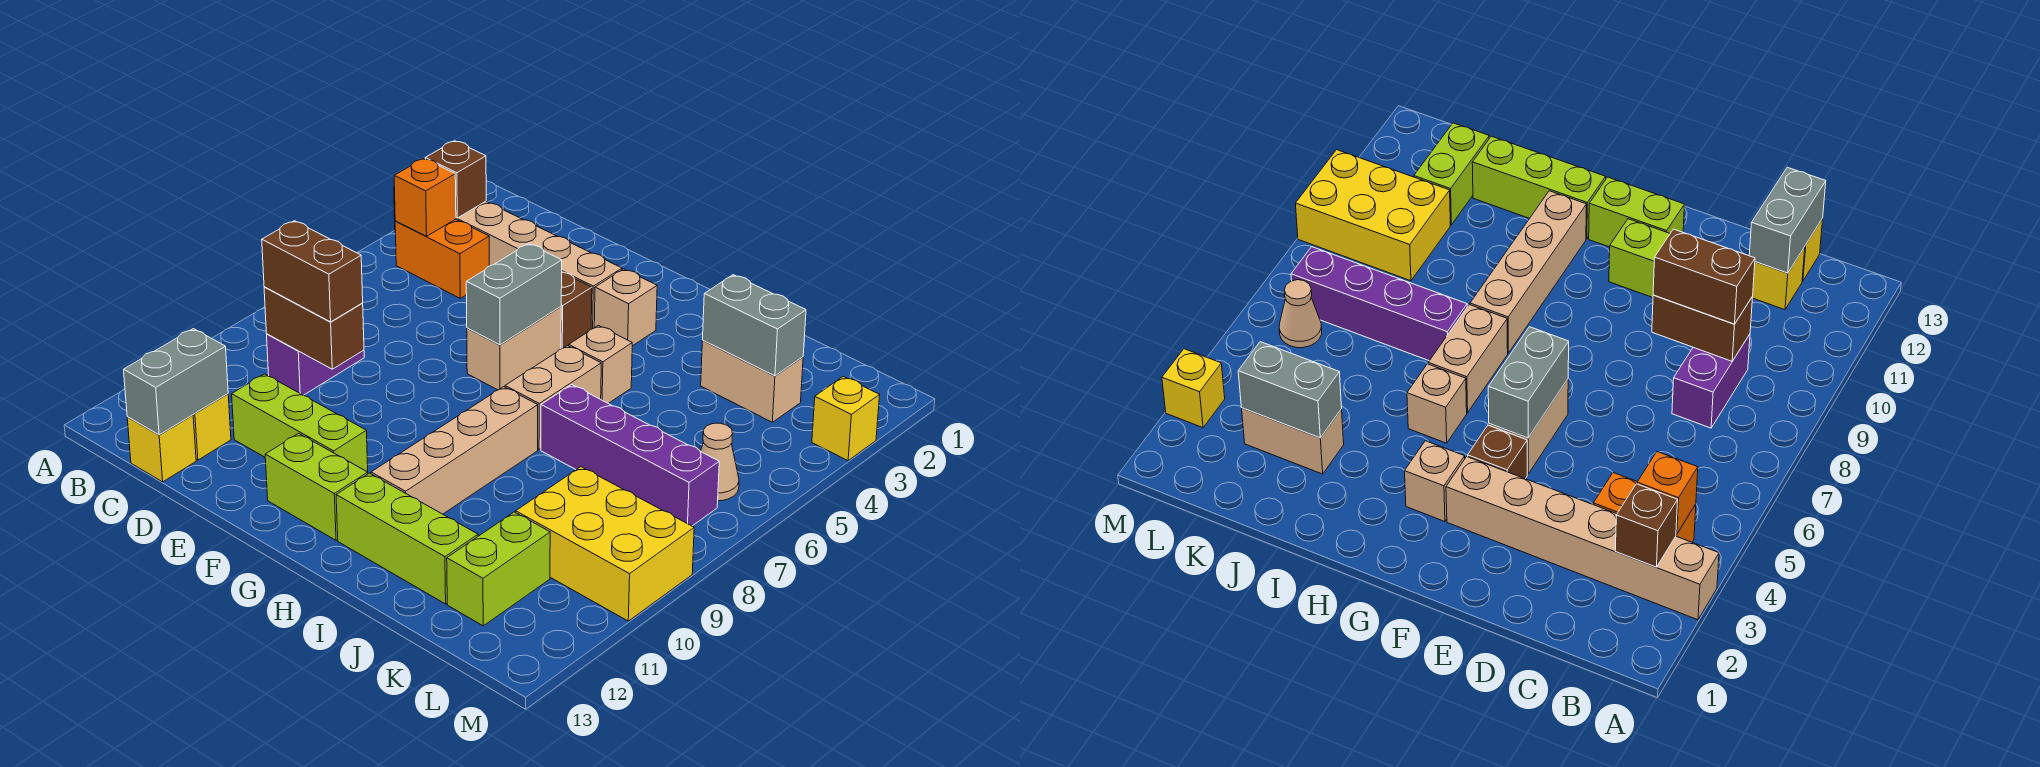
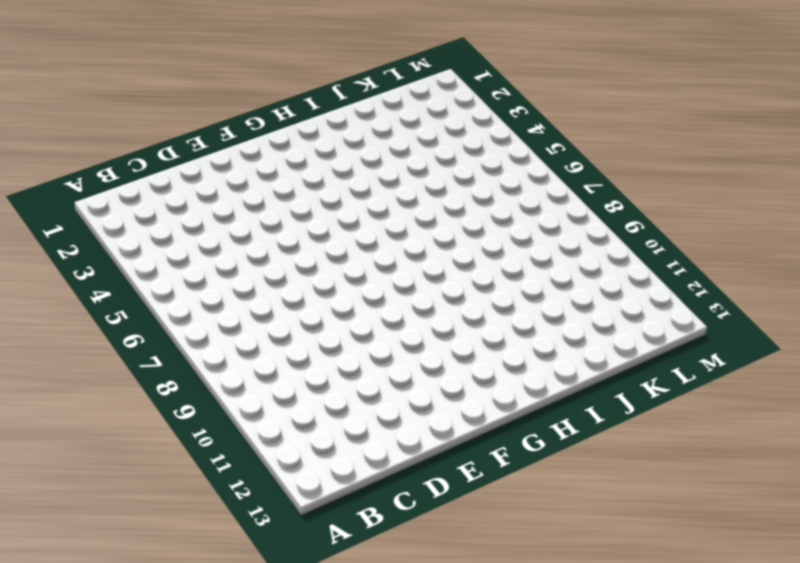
none -> tan brick A3:F3 level 1
none -> orange brick B4:C4 level 1
none -> purple brick C8:C9 level 1

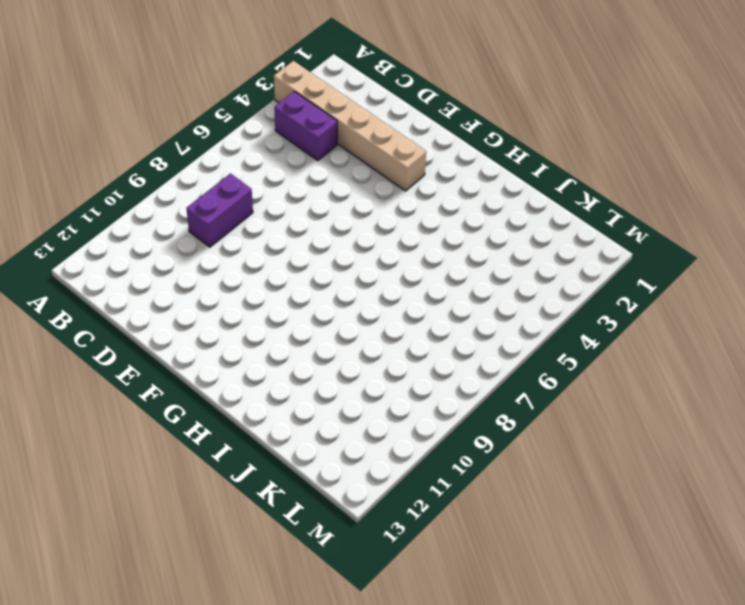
purple brick B4:C4 level 1 -> orange brick B4:C4 level 1
none -> yellow brick C12 level 1
none -> yellow brick C13 level 1
none -> lime brick D11:F11 level 1

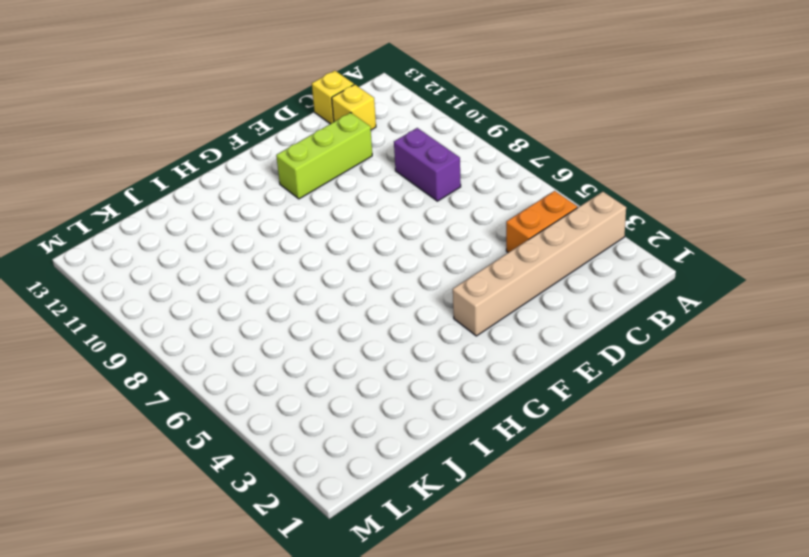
none -> brown brick F4 level 1
none -> tan brick F5:F6 level 1
none -> lime brick F12:G12 level 1

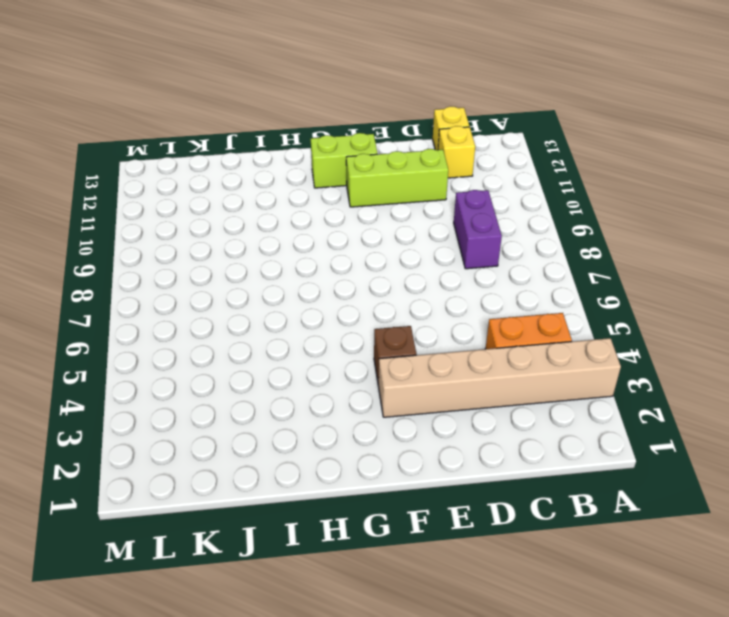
none -> tan brick F5:F6 level 1
none -> tan brick G3 level 1
none -> tan brick H5 level 1

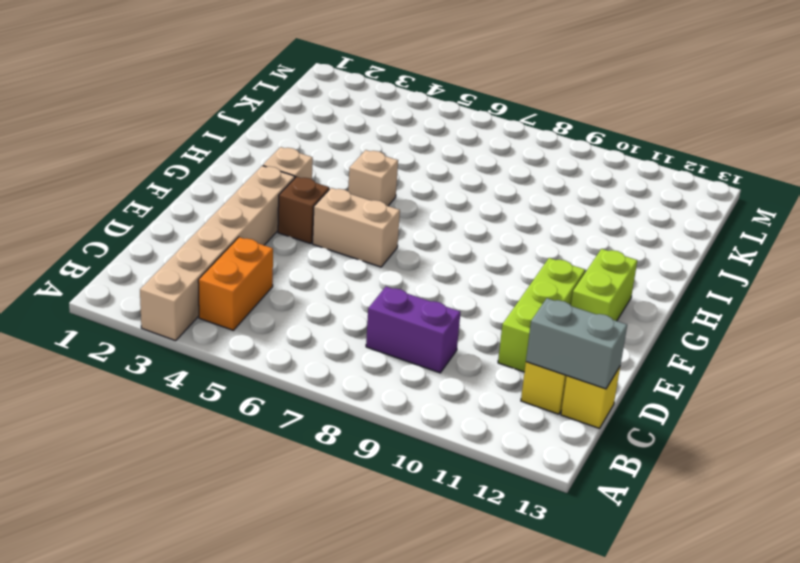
none -> tan brick H6:H7 level 1
none -> tan brick H8:H11 level 1
none -> lime brick H12:J12 level 1

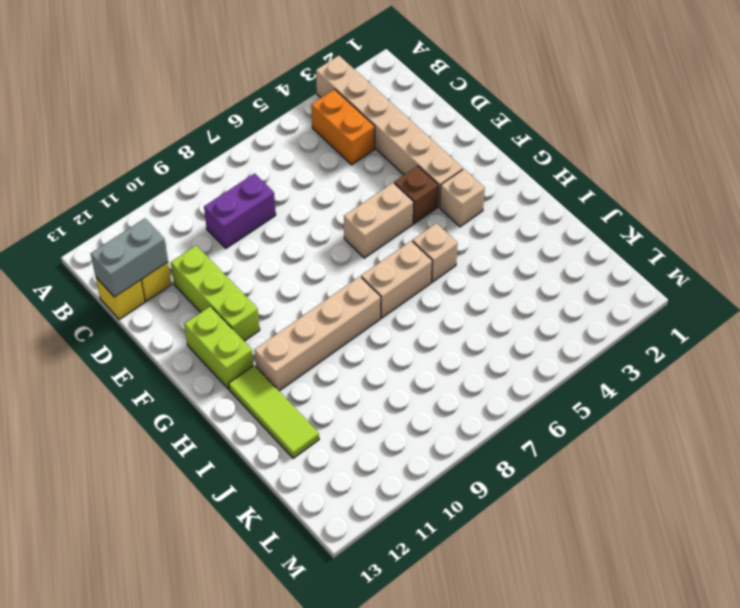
lime tile H12:J12 level 1 -> lime brick H12:J12 level 1
none -> purple brick I7:L7 level 1
none -> tan brick J3:K3 level 1
none -> yellow brick K9:M10 level 1

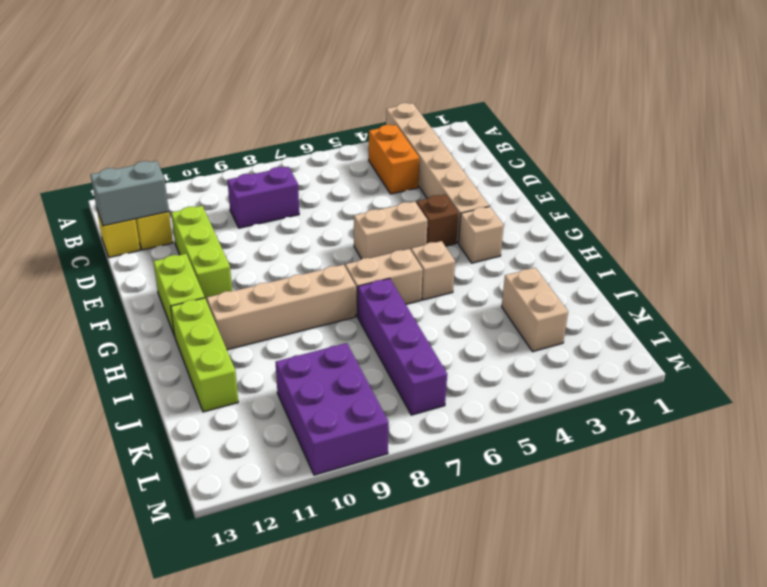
purple brick K9:M10 level 1 -> yellow brick K9:M10 level 1
none -> lime brick K11:K12 level 1
none -> tan cone L6 level 1
none -> yellow brick M3 level 1

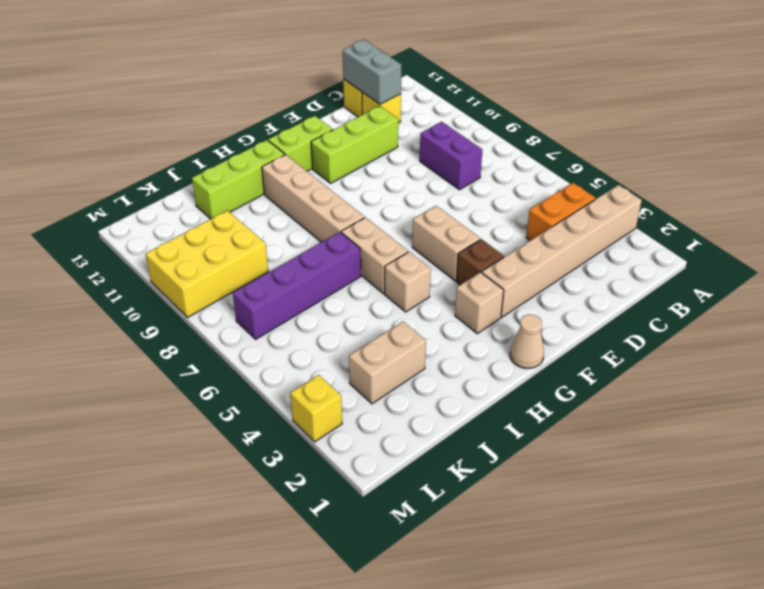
tan cone G1 level 1 -> tan cone L6 level 1
none -> lime brick K11:K12 level 1
none -> brown brick B3 level 2
none -> orange brick B4 level 2

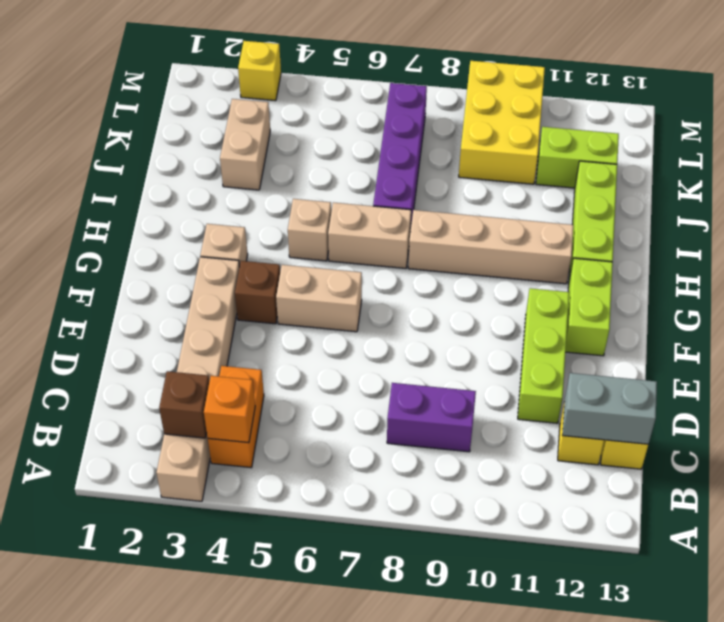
none -> tan cone L6 level 1
none -> brown brick C9:D9 level 2
none -> grey brick F5:F6 level 2

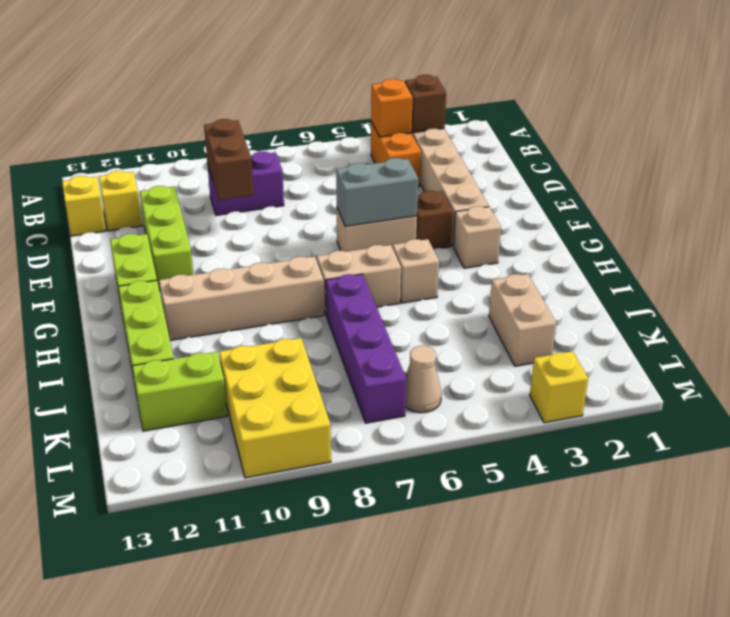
none -> grey brick C12:C13 level 2
none -> grey brick J3:K3 level 2
none -> brown brick C9:D9 level 3

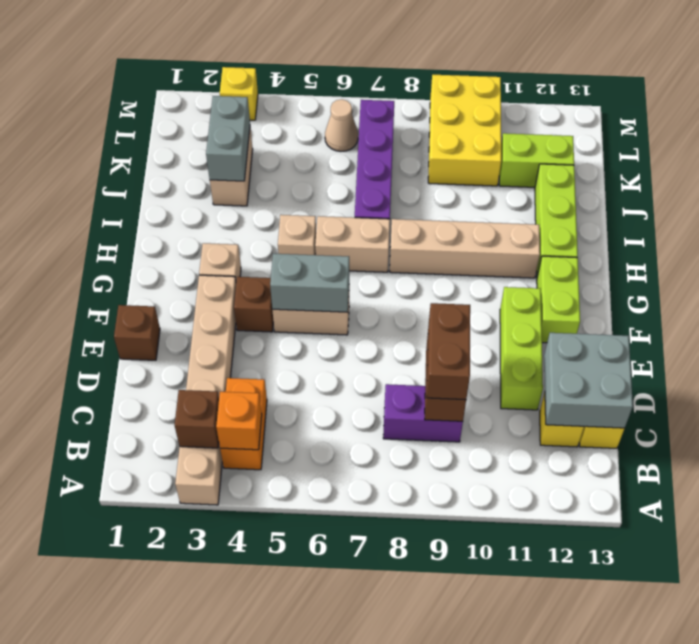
grey brick C12:D13 level 2 -> grey brick C12:C13 level 2
brown brick E1 level 1 -> none

